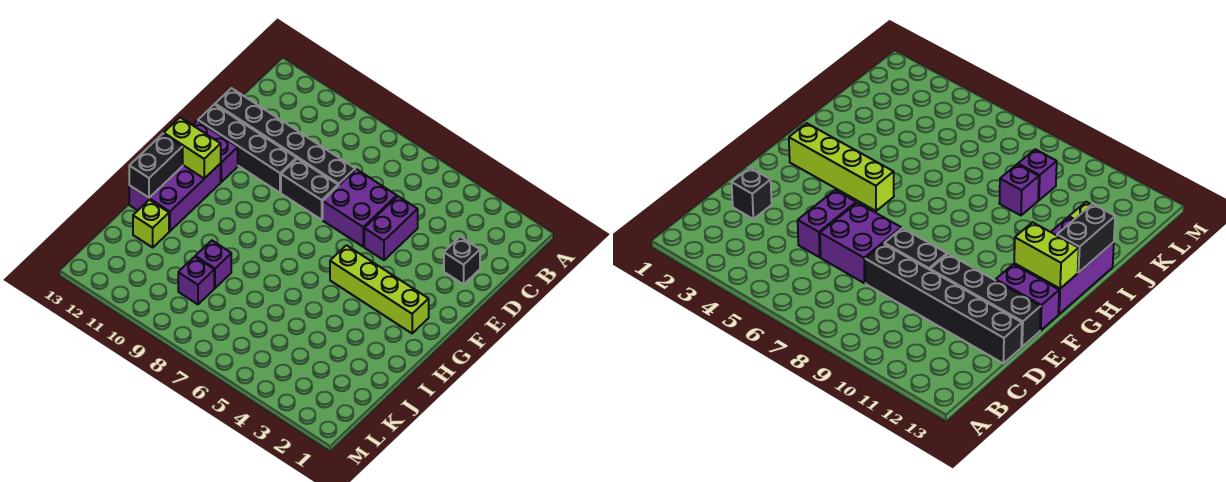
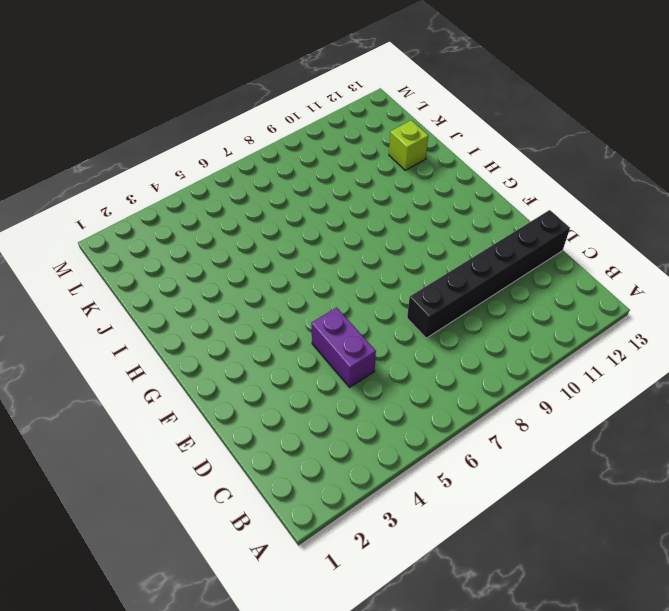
none -> black brick D2 level 1
none -> purple brick D6:E7 level 1
none -> black brick E8:E9 level 1

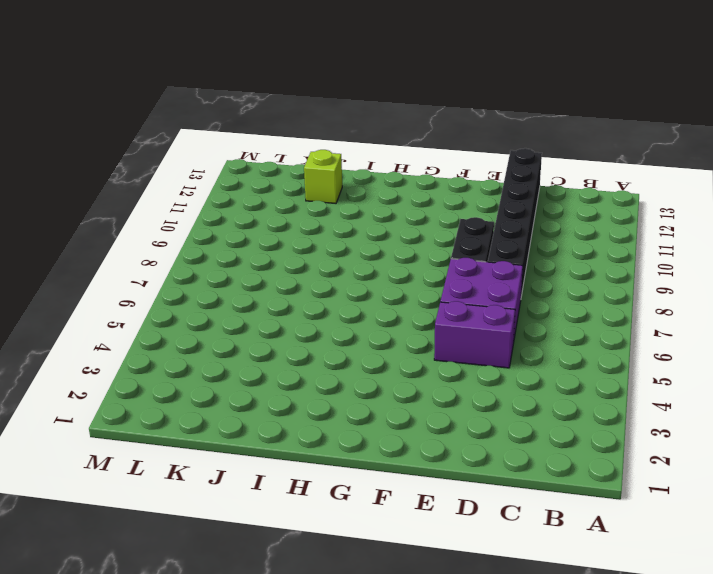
none -> black brick D2 level 1
none -> black brick E10:E13 level 1
none -> purple brick F12:F13 level 1

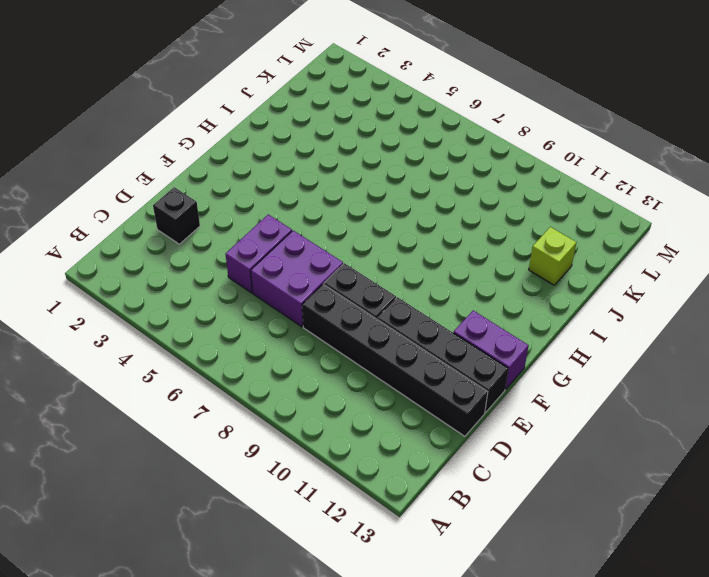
none -> lime brick G2:G5 level 1
none -> purple brick G12:I13 level 1
none -> purple brick J9 level 1

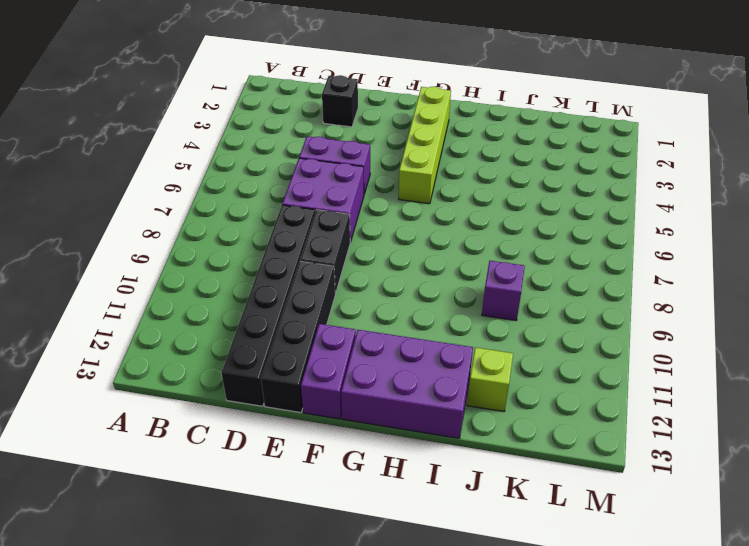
none -> purple brick K9 level 1
none -> lime brick G12:G13 level 2
none -> black brick H13:I13 level 2

